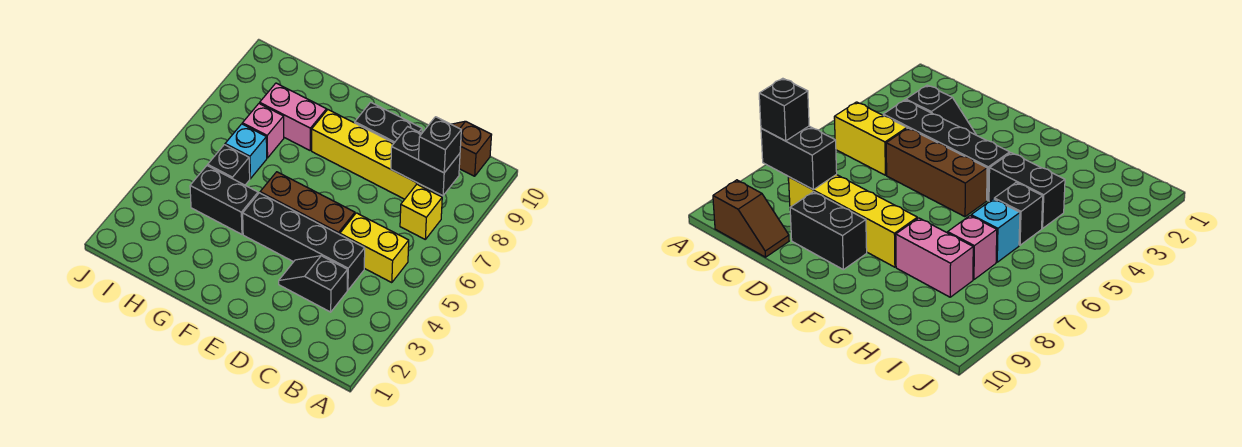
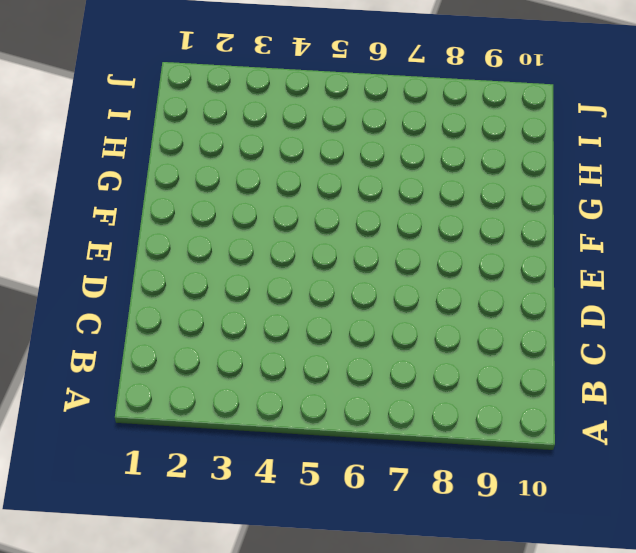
none -> yellow brick B5:C5 level 1
none -> yellow brick B7 level 1
none -> brown slope B10:C10 level 1 top B

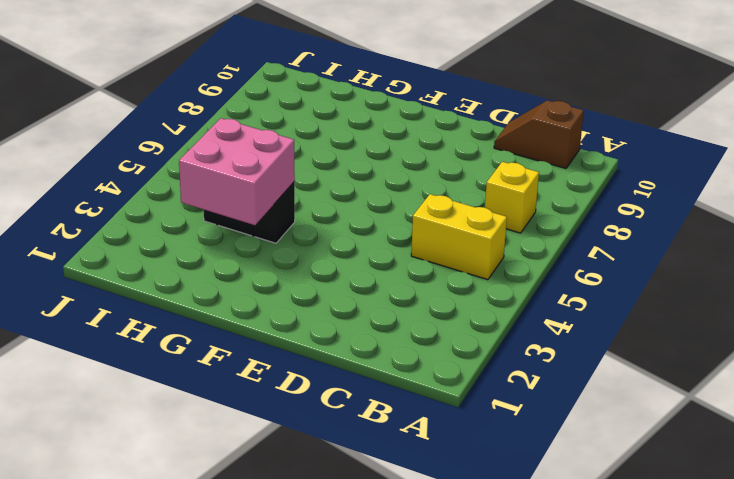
pink brick G3:H4 level 2 -> none
none -> black slope C3:D3 level 1 top C
none -> black brick C4:F4 level 1
none -> yellow brick C8:F8 level 1

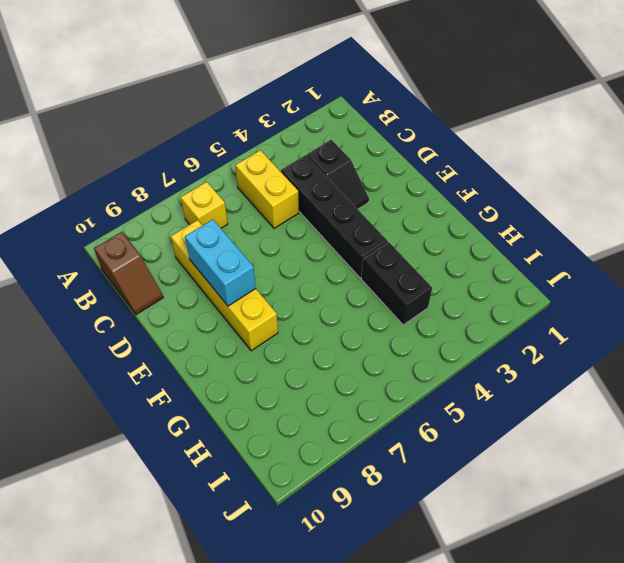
cyan brick D8:E8 level 2 -> none
none -> brown brick D5:F5 level 1
none -> black brick D9:E9 level 1
none -> pink brick G8:H8 level 1

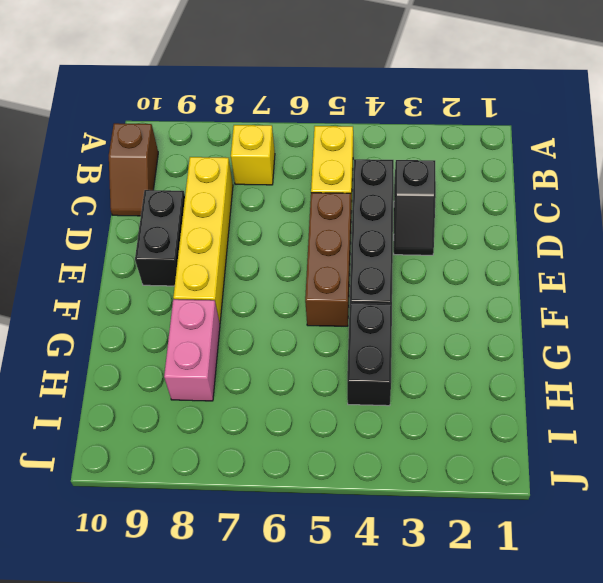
none -> black brick H5 level 1
none -> cyan brick H6 level 1
none -> pink brick H7 level 1

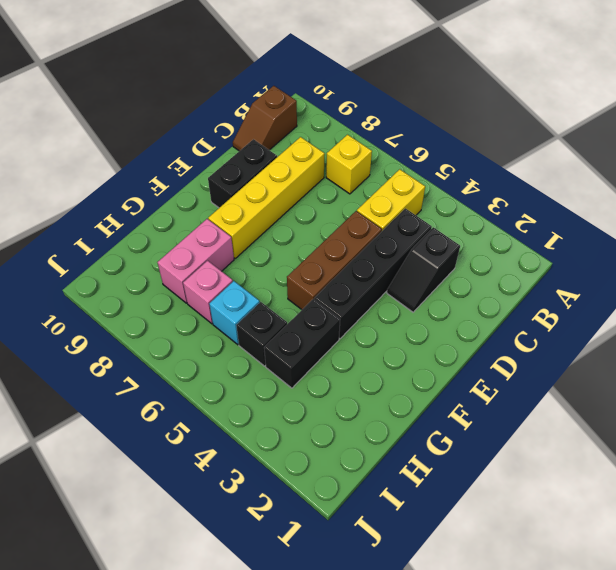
none -> black brick B8:C8 level 2
none -> black brick B8 level 3

